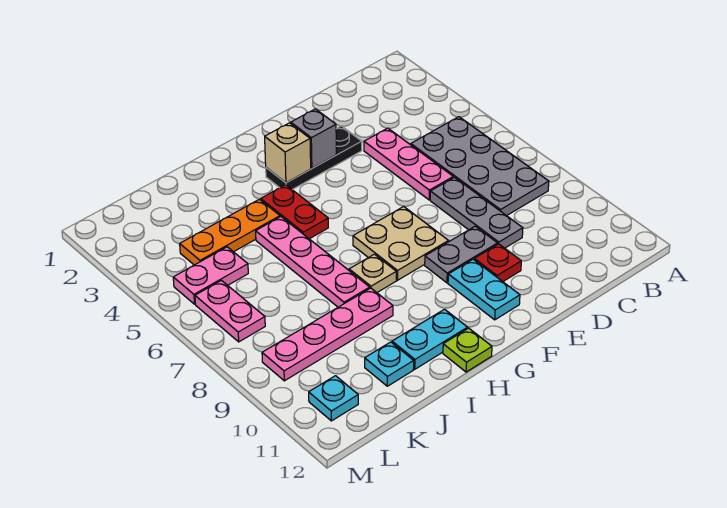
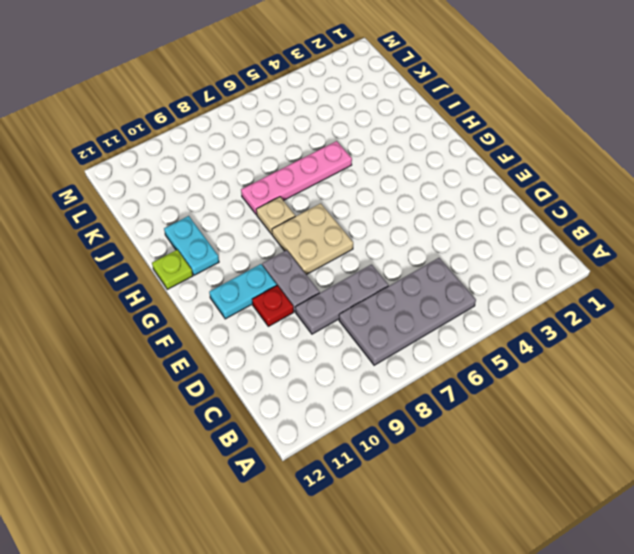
none -> pink plate D4:D6 level 1
none -> black plate E3:G3 level 1
none -> red plate H4:H5 level 1

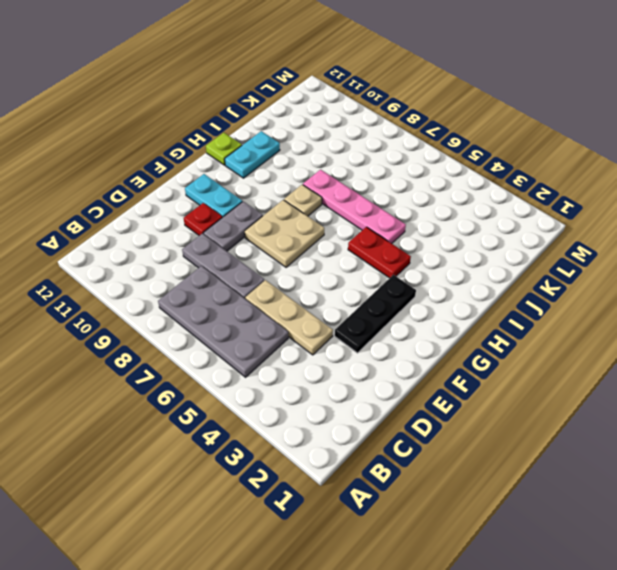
tan plate D4:D6 level 1 -> pink plate D4:D6 level 1
none -> orange plate I4:K4 level 1
none -> pink plate I9:L9 level 1
none -> cyan plate J11 level 1

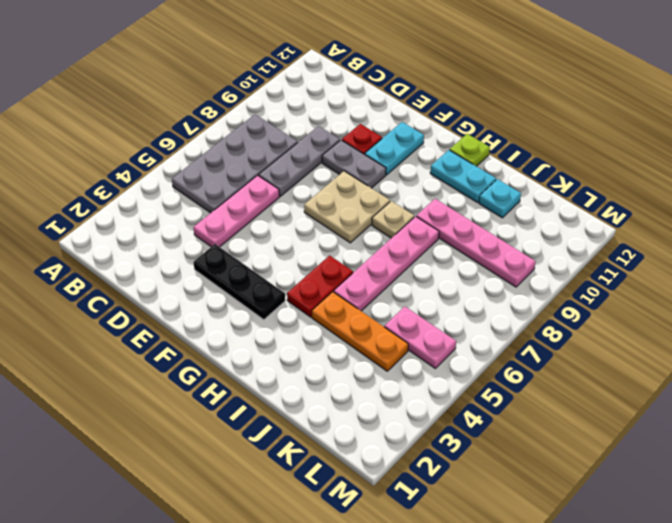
none -> pink plate L6:L7 level 1
none -> cyan plate L11 level 1
none -> grey brick F3 level 2

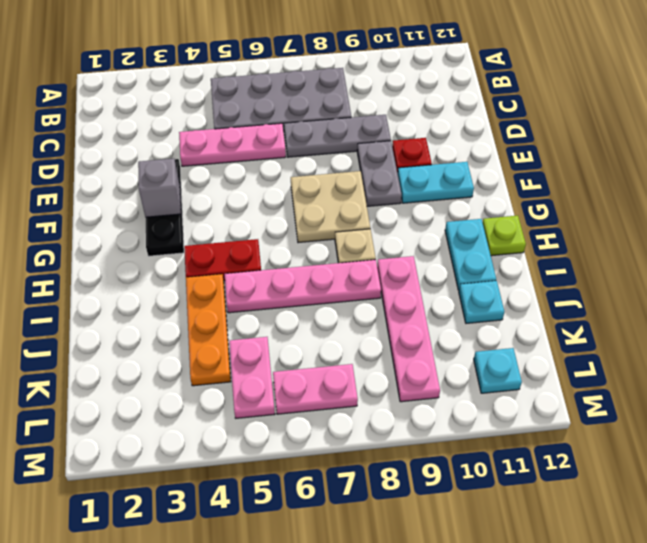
none -> tan brick G3 level 2

